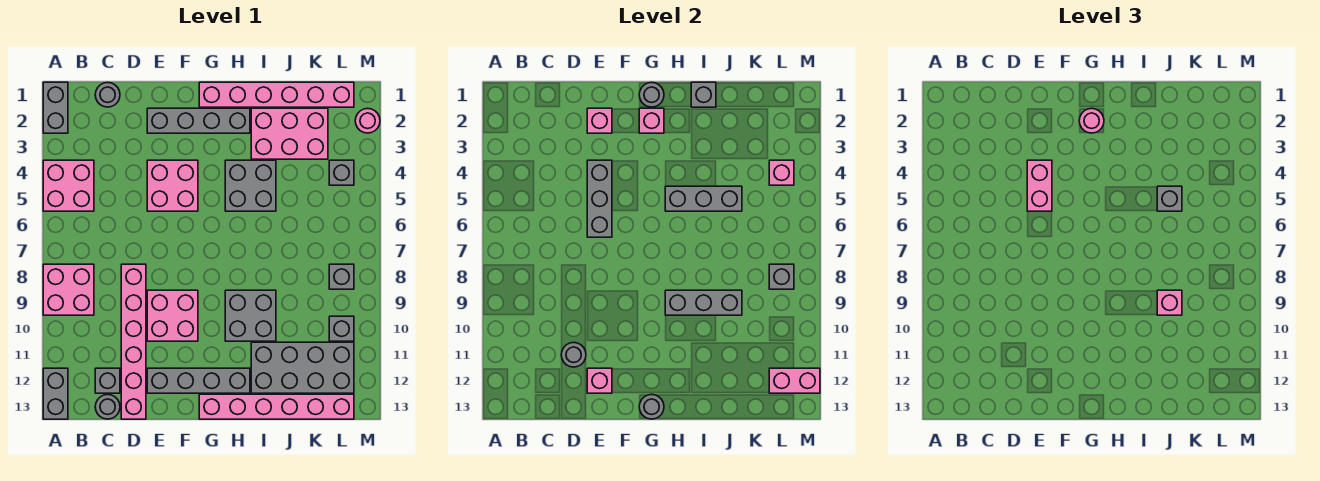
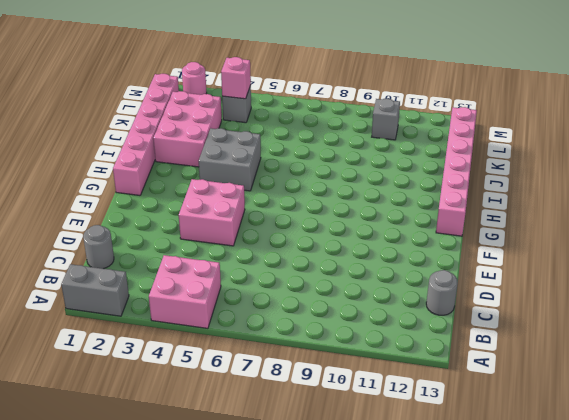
none -> pink brick A8:B9 level 1
none -> grey brick A12:A13 level 1
none -> grey brick C12 level 1
none -> pink brick D8:D13 level 1

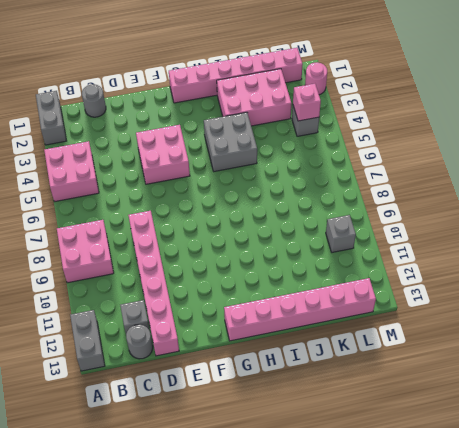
none -> grey brick E2:H2 level 1
none -> pink brick E9:F10 level 1
none -> grey brick E12:H12 level 1
none -> grey brick H9:I10 level 1

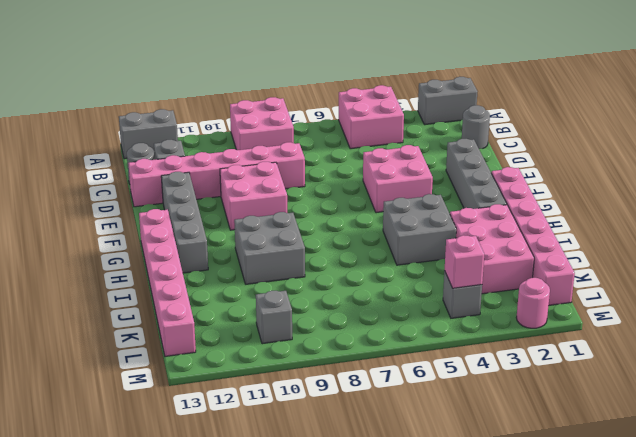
none -> grey brick I11:L12 level 1
none -> grey brick L8 level 1
none -> grey round brick D11 level 2
none -> pink brick E2 level 2

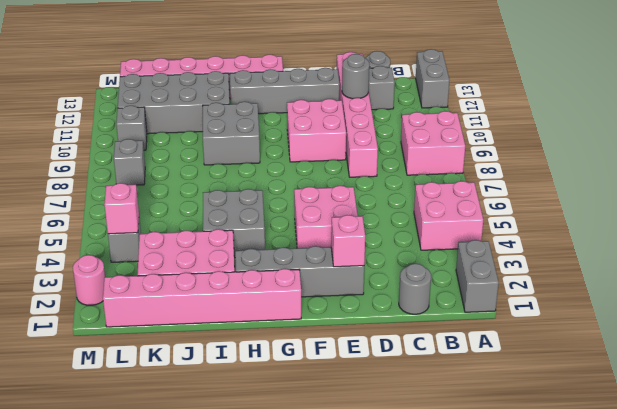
none -> grey brick E4:E6 level 2
none -> pink brick E12 level 2
none -> grey round brick G1 level 2
none -> pink brick G2 level 2

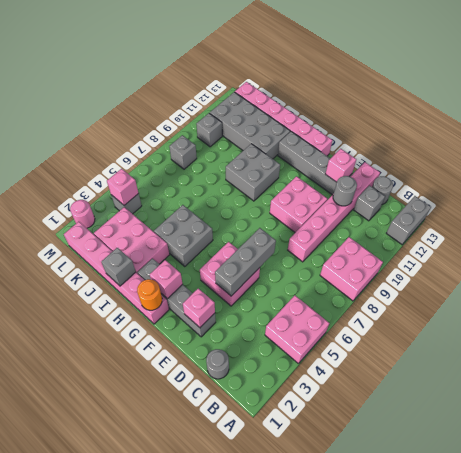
orange round brick G1 level 2 -> grey round brick G1 level 2
none -> grey brick A1:A2 level 1
none -> grey round brick G13 level 2
none -> grey brick H5:J5 level 2
none -> grey brick H9:J9 level 2

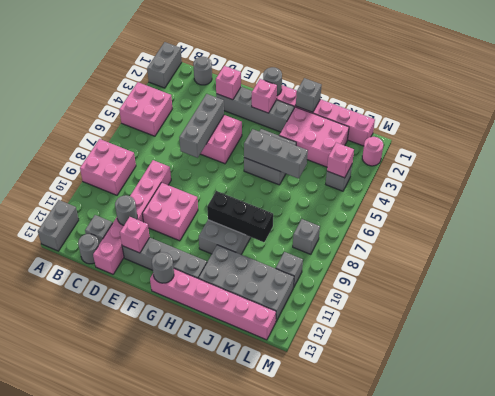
black brick H9:J9 level 2 -> grey brick H9:J9 level 2
none -> grey brick L8 level 2
none -> pink brick L12:M12 level 2
none -> pink brick E4:E5 level 3
none -> pink round brick G2 level 3

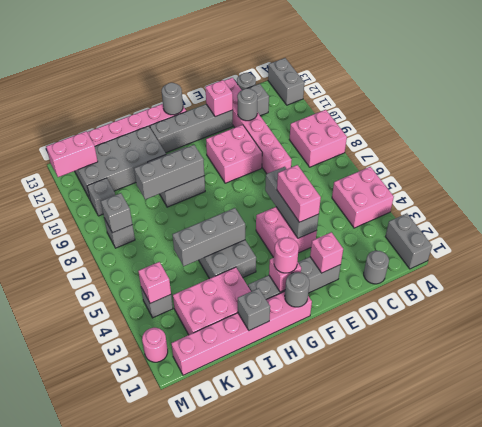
none -> grey brick J5 level 3
none -> pink brick J9 level 3

